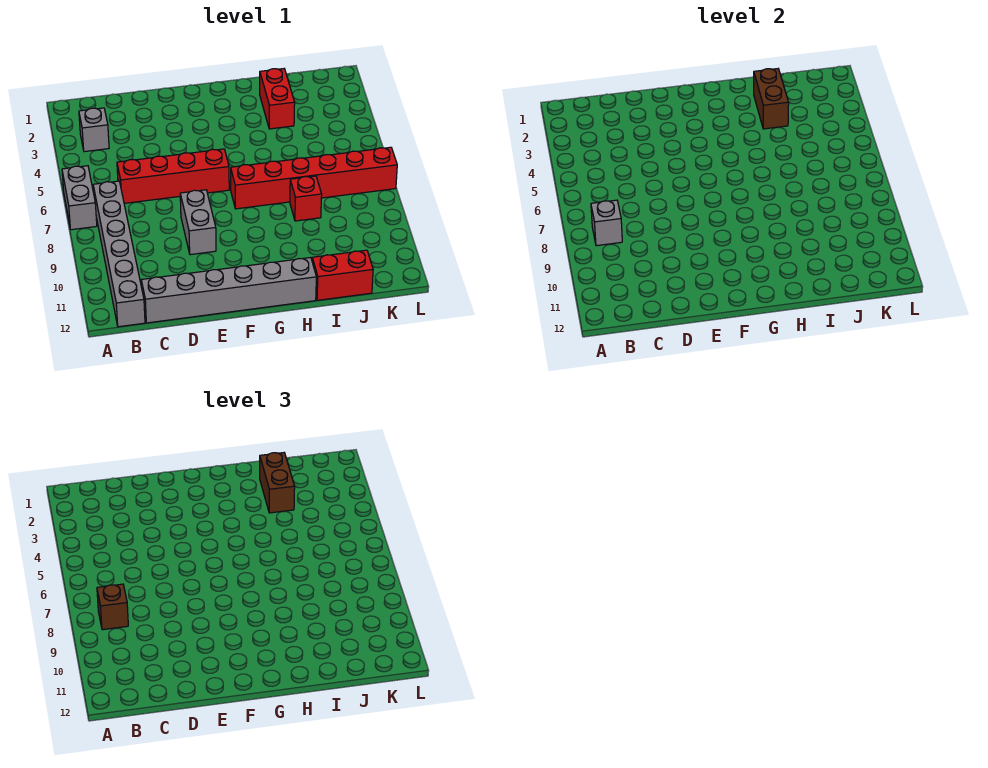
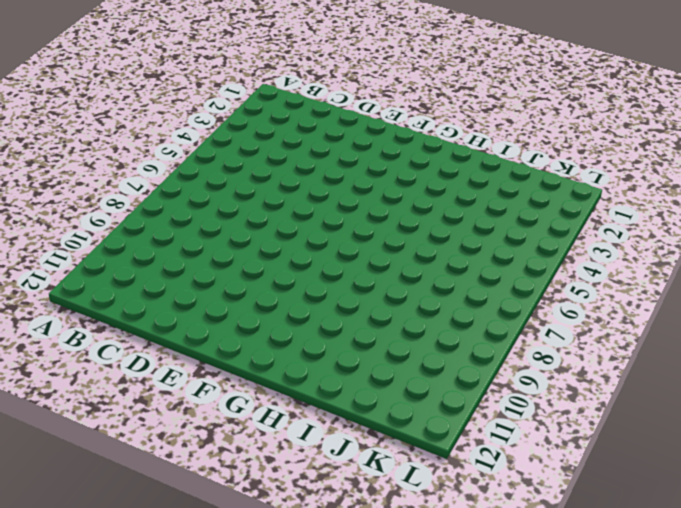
none -> grey brick A6:A7 level 1
none -> grey brick B3 level 1
none -> grey brick B7:B12 level 1

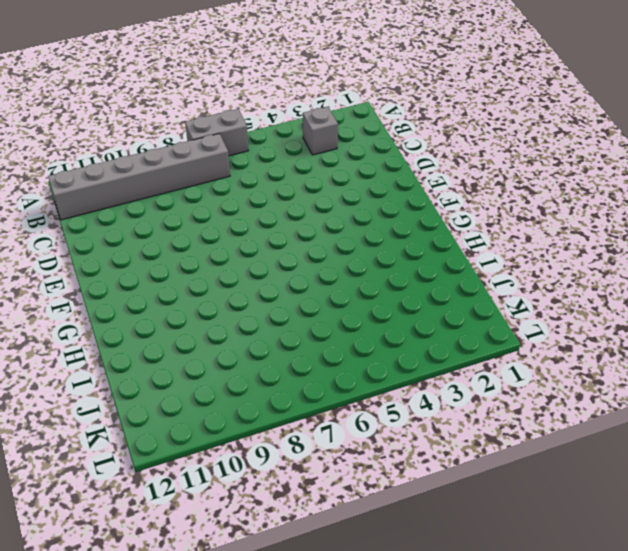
none -> red brick C6:F6 level 1
none -> grey brick C12:H12 level 1
none -> grey brick E8:E9 level 1

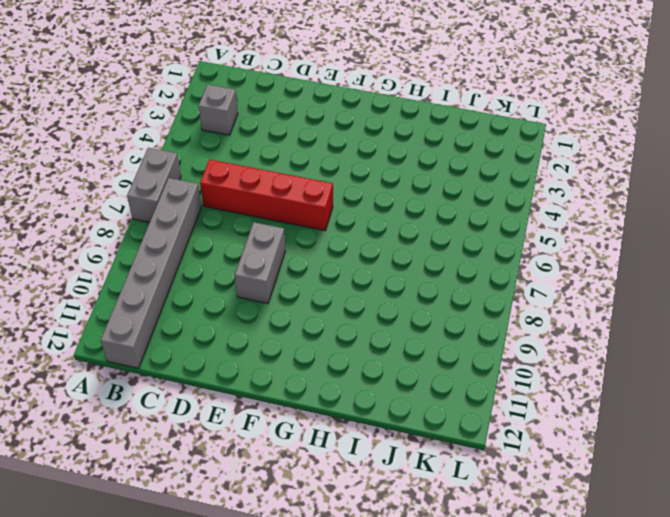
none -> grey brick C12:H12 level 1
none -> red brick G7:L7 level 1
none -> red brick I2:I3 level 1

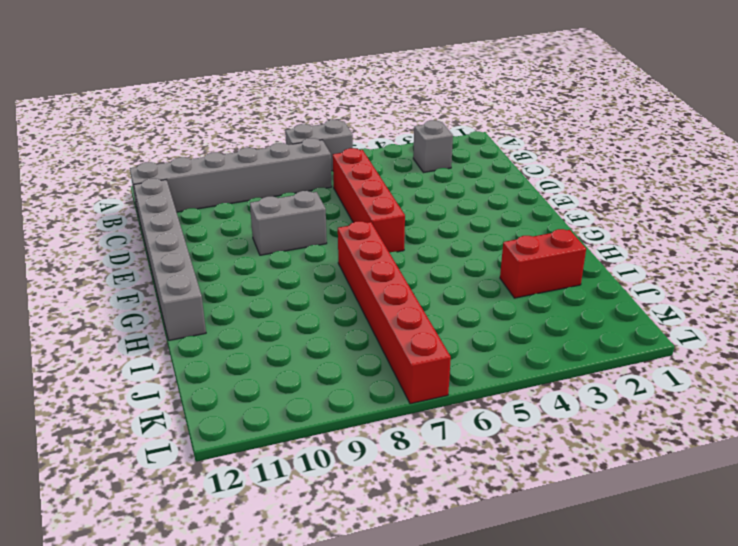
none -> red brick I8 level 1
none -> red brick I12:J12 level 1
none -> grey brick B8 level 2

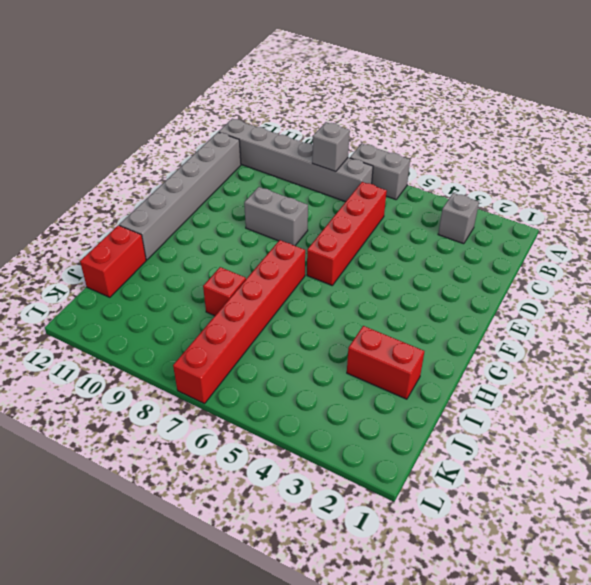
none -> brown brick I2:I3 level 2
none -> brown brick B8 level 3
none -> brown brick I2:I3 level 3

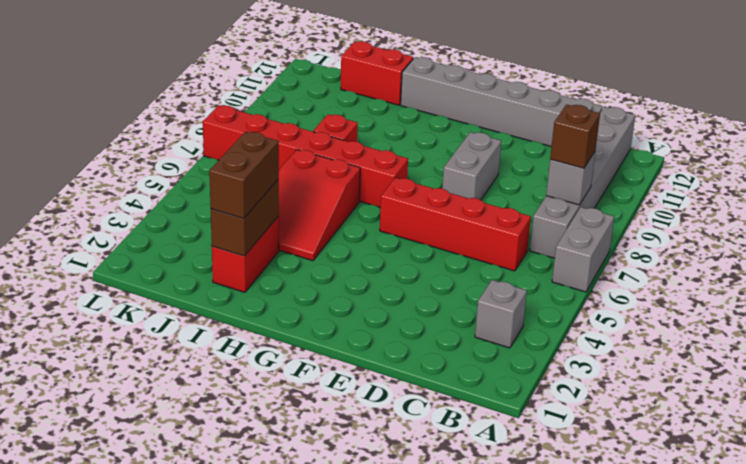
red slope H4:I6 level 1 top 6 -> none

